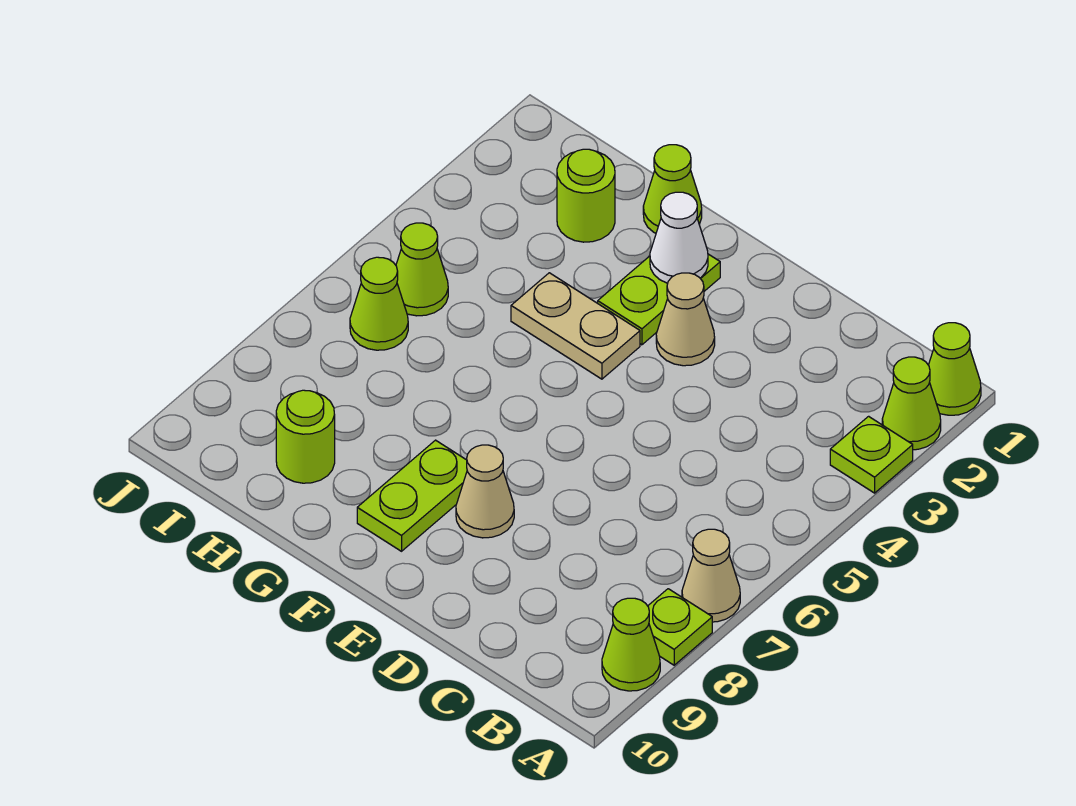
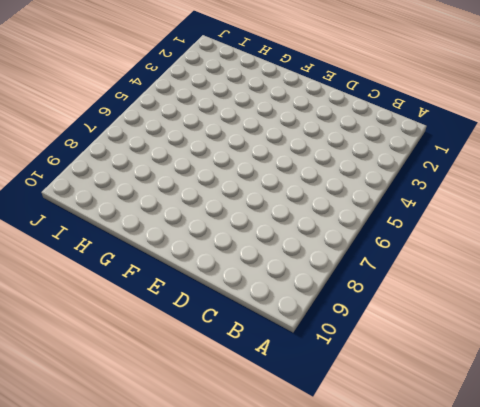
none -> lime cone A1 level 1
none -> lime cone A2 level 1
none -> lime plate A3 level 1

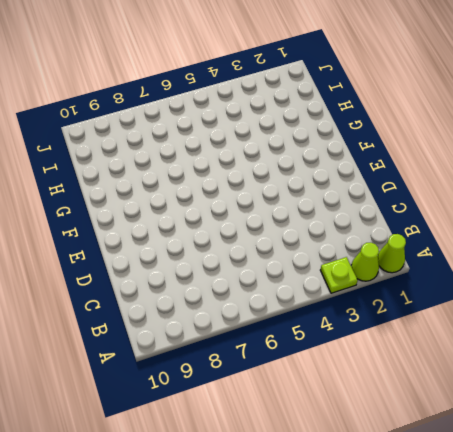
none -> tan cone A7 level 1
none -> lime plate A8 level 1
none -> lime cone A9 level 1

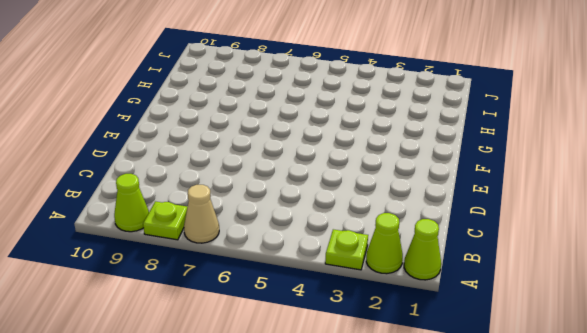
none -> tan cone E3 level 1
none -> tan cone E8 level 1
none -> lime plate F2:F3 level 1

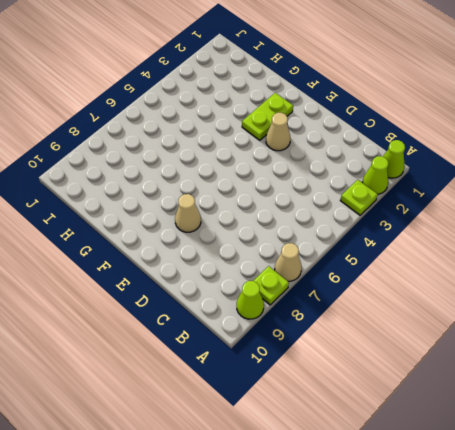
none -> tan plate F4:G4 level 1
none -> lime plate F8:F9 level 1
none -> lime cone G1 level 1

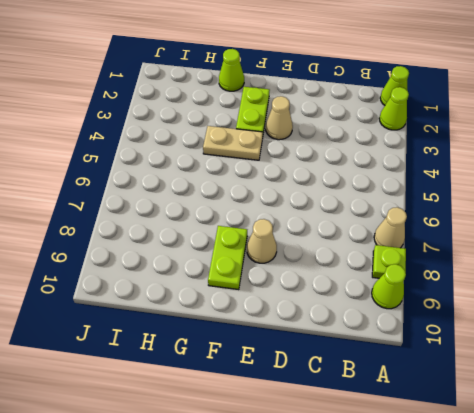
none -> lime plate A3 level 1
none -> lime round brick H2 level 1
none -> lime round brick H9 level 1

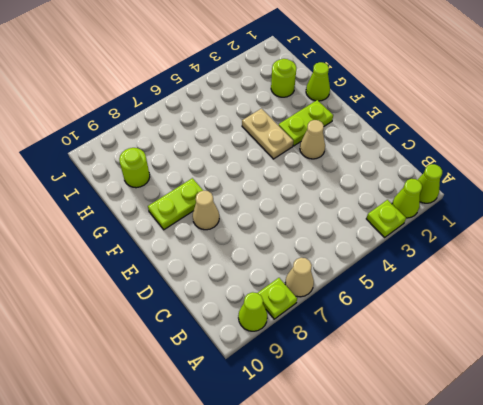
none -> lime cone I5 level 1
none -> lime cone I6 level 1
none -> white cone F2 level 2

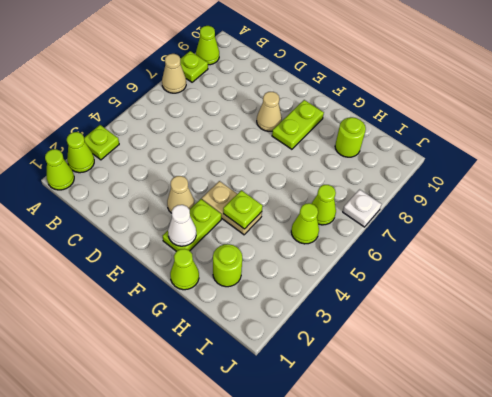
lime plate G4 level 2 -> none
white plate J7 level 1 -> none

